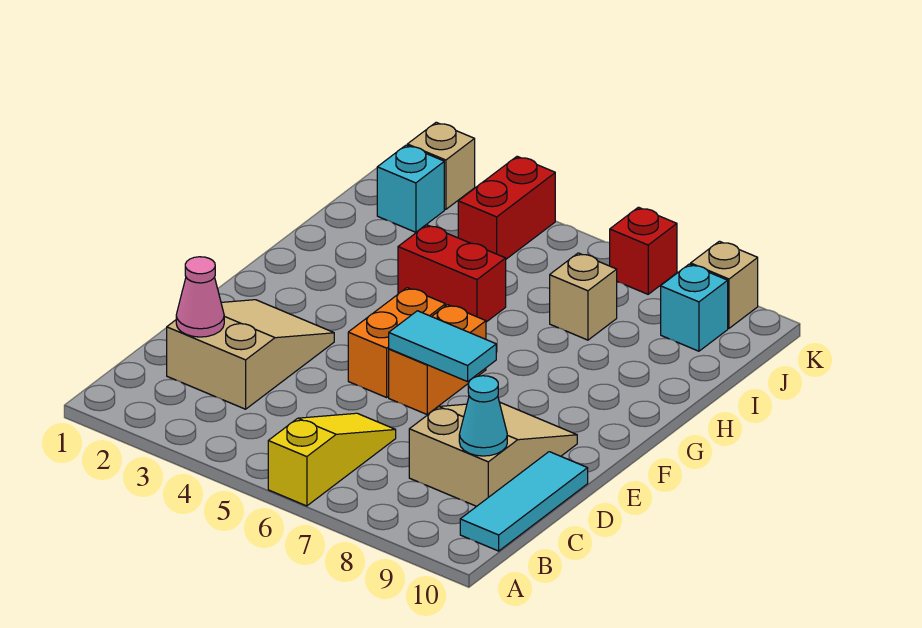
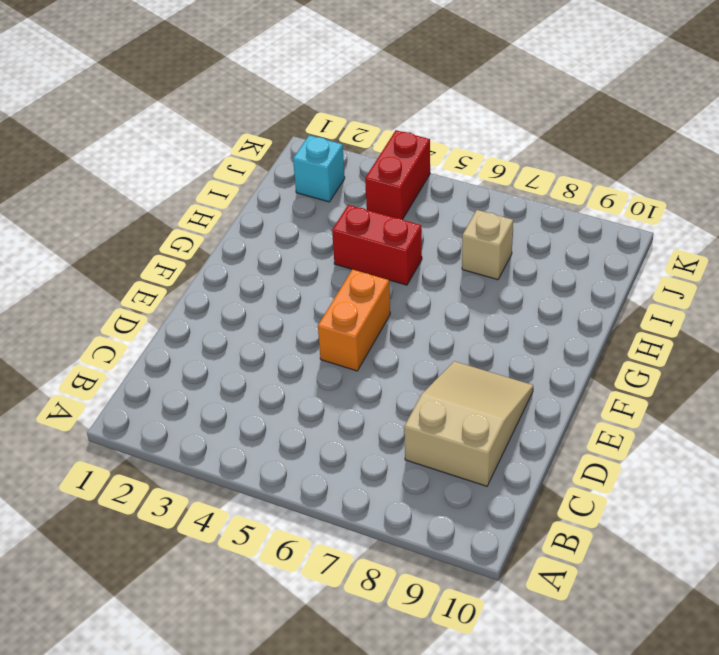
none -> yellow slope A6:C6 level 1 top A
none -> cyan tile B10:D10 level 1
none -> tan slope C2:E3 level 1 top C

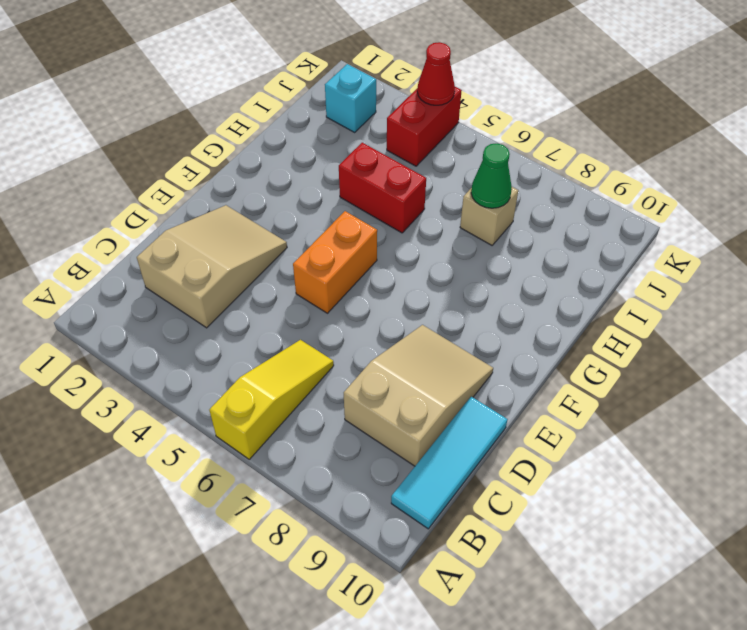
green cone I7 level 2 -> none
red cone K4 level 2 -> none
none -> orange brick E6:F6 level 1
none -> cyan brick J9 level 1
none -> tan brick K2 level 1

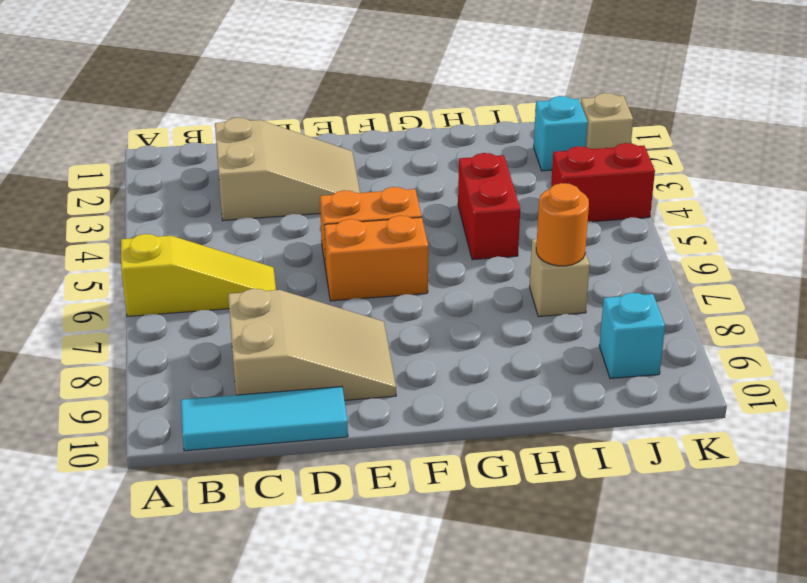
orange round brick I7 level 2 -> none
none -> red brick K7 level 1
none -> tan brick K9 level 1
none -> pink cone C2 level 2

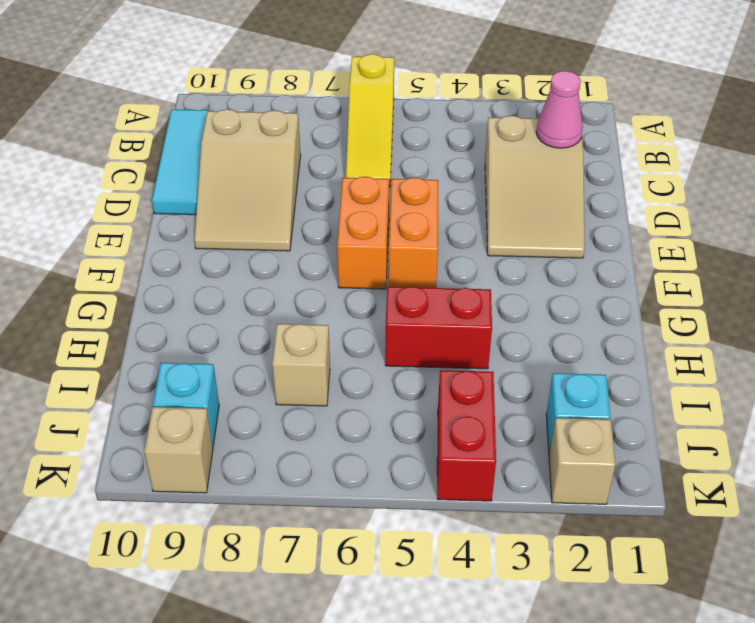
none -> red brick K7 level 1
none -> cyan cone C9 level 2
none -> cyan tile E6:E7 level 2

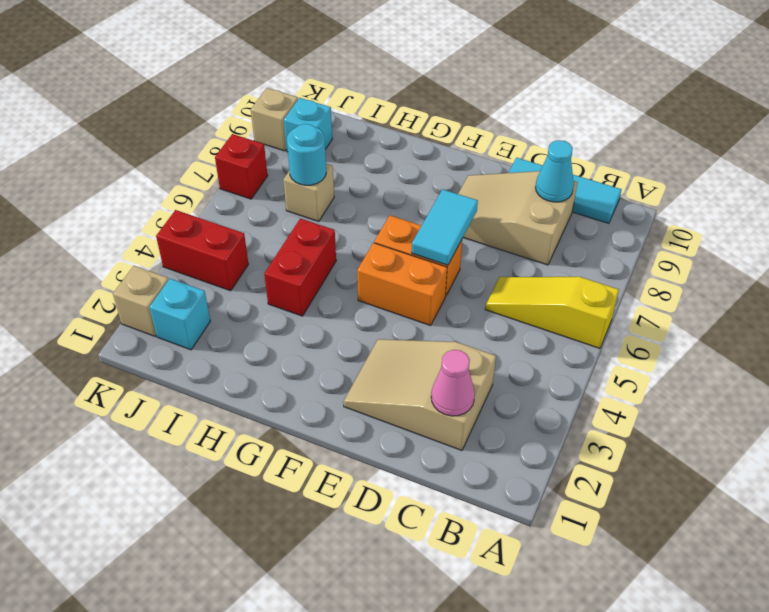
cyan round brick I7 level 2 -> none

